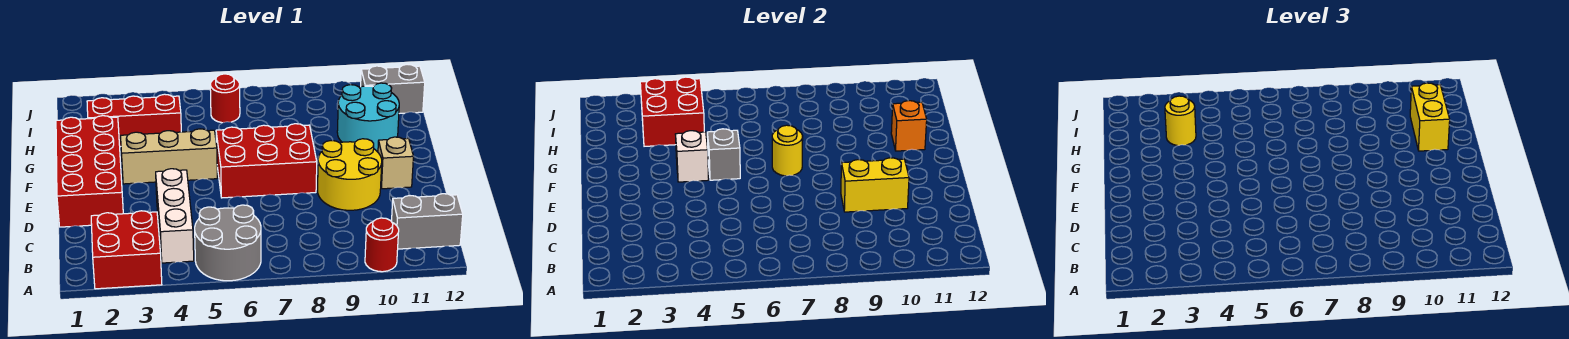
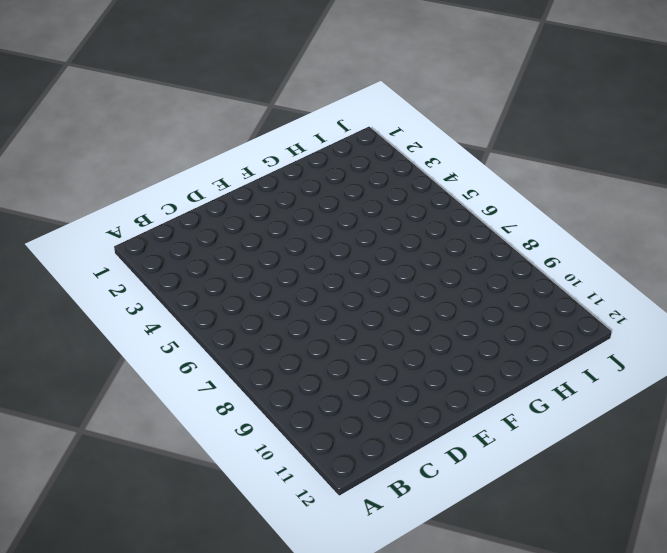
none -> red brick A2:B3 level 1
none -> grey round brick A5:B6 level 1
none -> red round brick A10 level 1

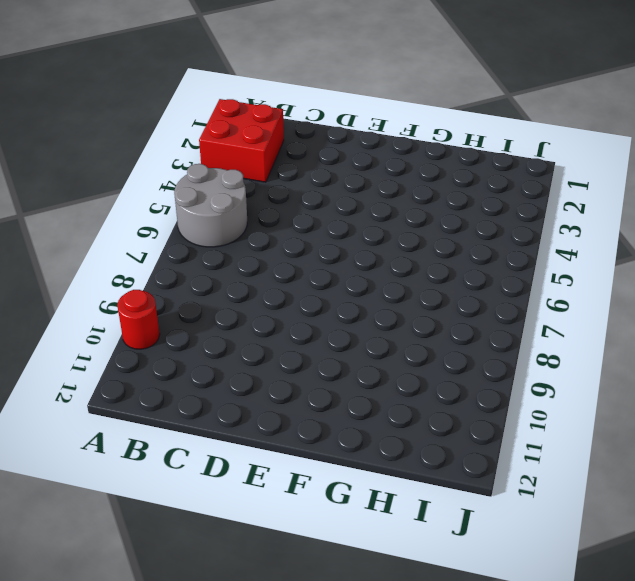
none -> white brick B4:D4 level 1
none -> grey brick B11:B12 level 1
none -> red brick D1:G2 level 1

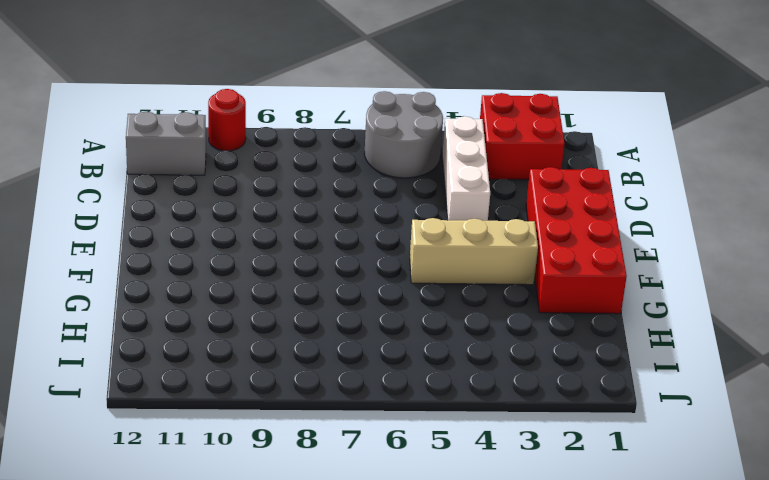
none -> yellow round brick D9:E10 level 1
none -> red brick E6:F8 level 1
none -> tan brick E11 level 1

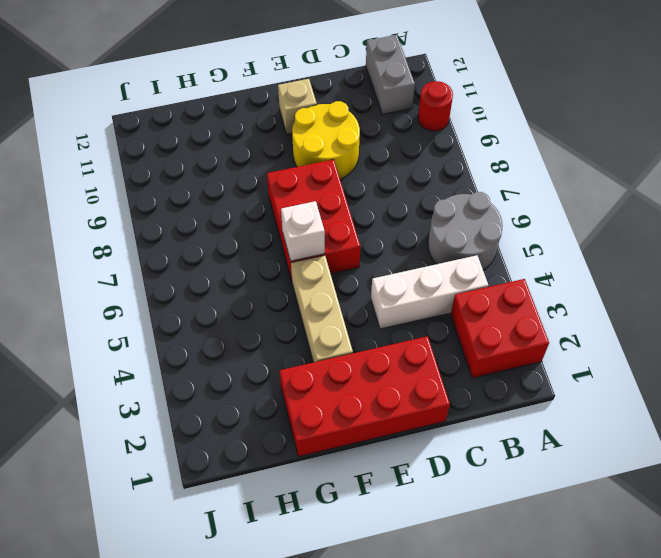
white brick F6 level 2 -> white brick F4 level 2
none -> cyan round brick G10:H11 level 1
none -> red brick H2:H4 level 1
none -> red round brick I6 level 1

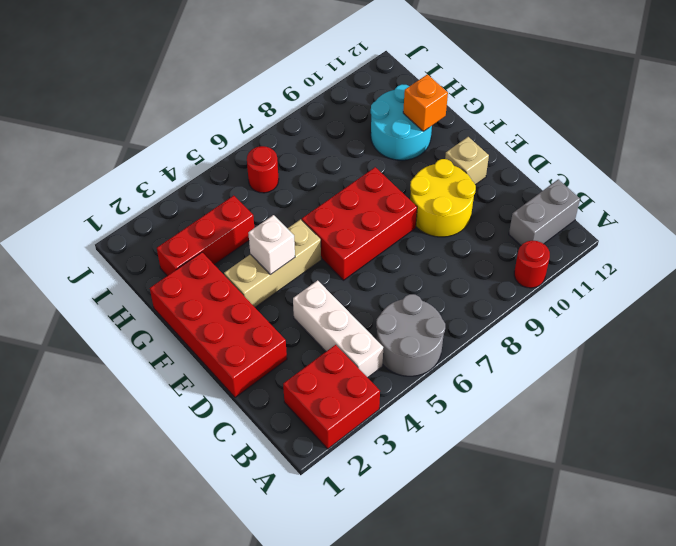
none -> grey brick I11:I12 level 1
none -> yellow brick D9:D10 level 2
none -> grey brick F5 level 2

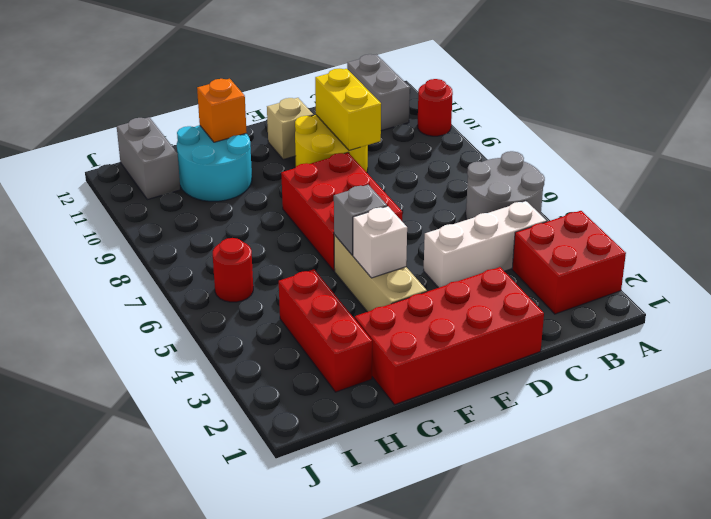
none -> yellow round brick F7 level 2
none -> red brick H3:I4 level 2
none -> yellow brick G11:H11 level 3

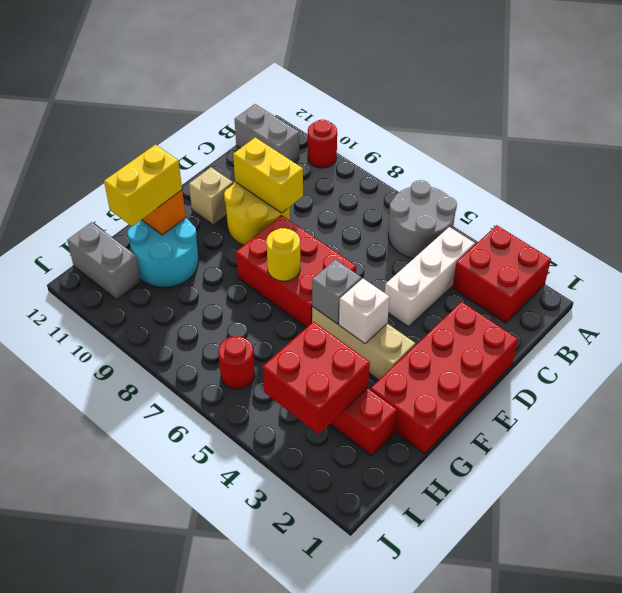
none -> yellow round brick H3 level 3

